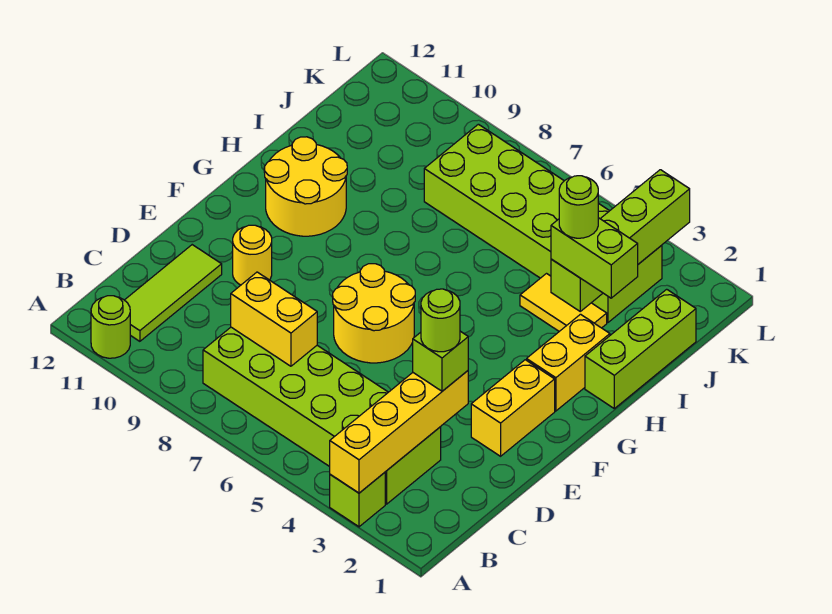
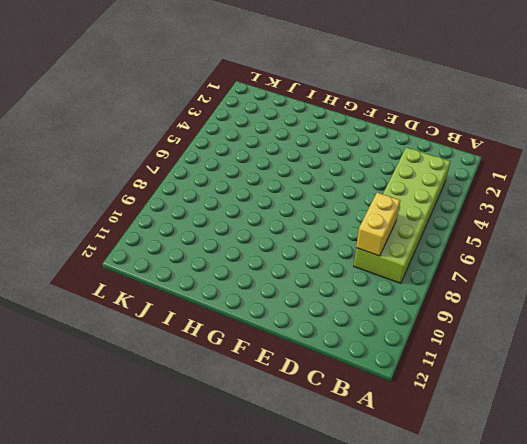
none -> lime brick A3 level 1
none -> lime round brick A11 level 1
none -> lime tile B11:D11 level 1

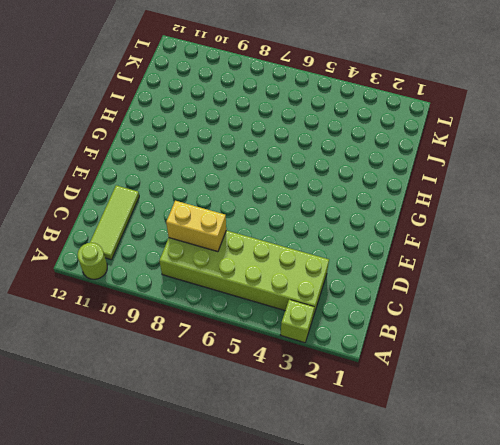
none -> yellow brick E2:F2 level 1
none -> yellow round brick E6:F7 level 1
none -> yellow round brick E10 level 1

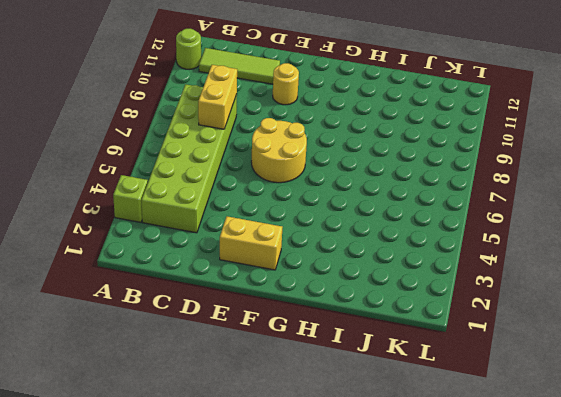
none -> yellow brick G2:H2 level 1
none -> yellow round brick G10:H11 level 1
none -> lime brick H1:J1 level 1

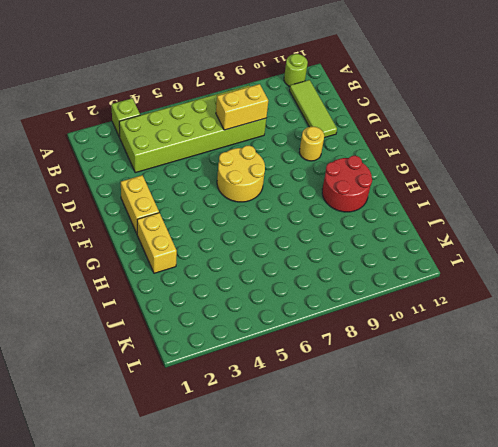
red round brick G10:H11 level 1 -> yellow round brick G10:H11 level 1
none -> lime brick H1:J1 level 1
none -> yellow tile I3:I4 level 1
none -> lime brick J3:K8 level 1

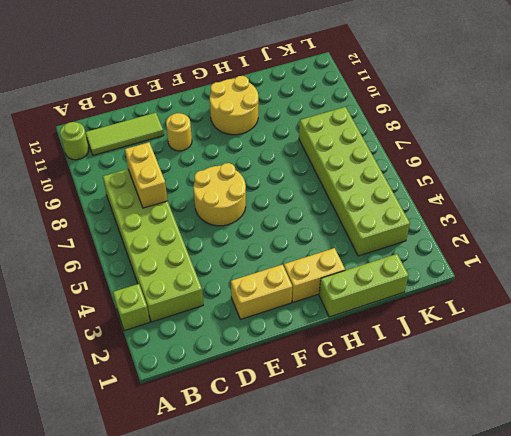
none -> yellow tile I3:I4 level 1
none -> yellow brick A3:D3 level 2
none -> lime brick I3:L3 level 2

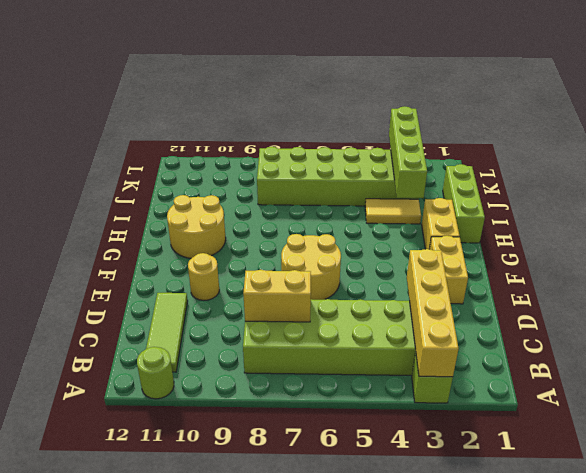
none -> lime brick D3 level 3
none -> lime brick I2:I3 level 3
none -> lime round brick D3 level 4

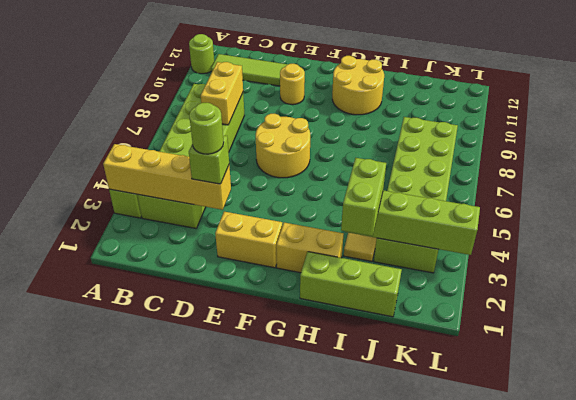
none -> lime round brick I3 level 4

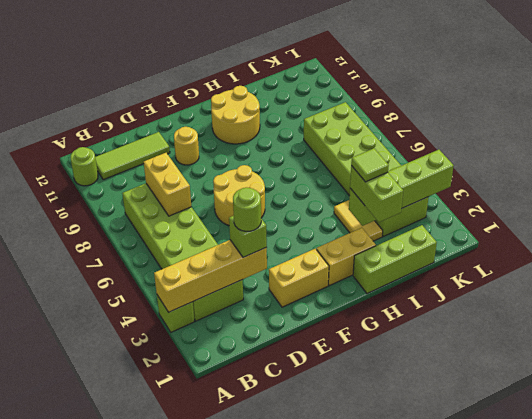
lime tile I3 level 4 -> lime round brick I3 level 4

